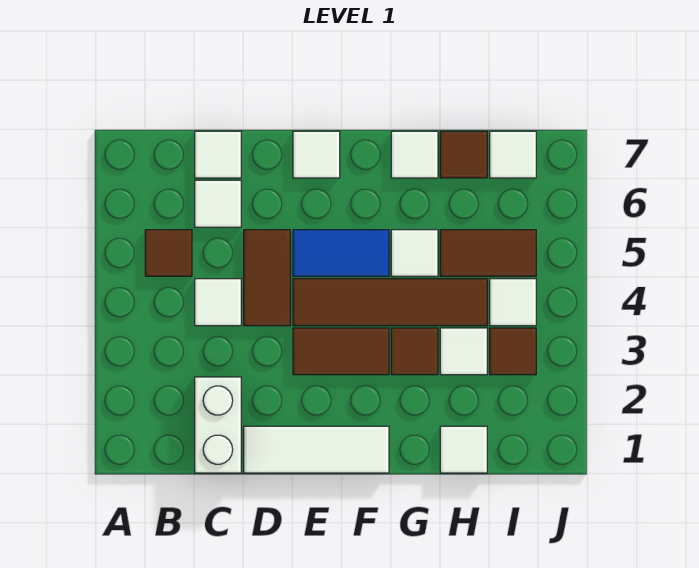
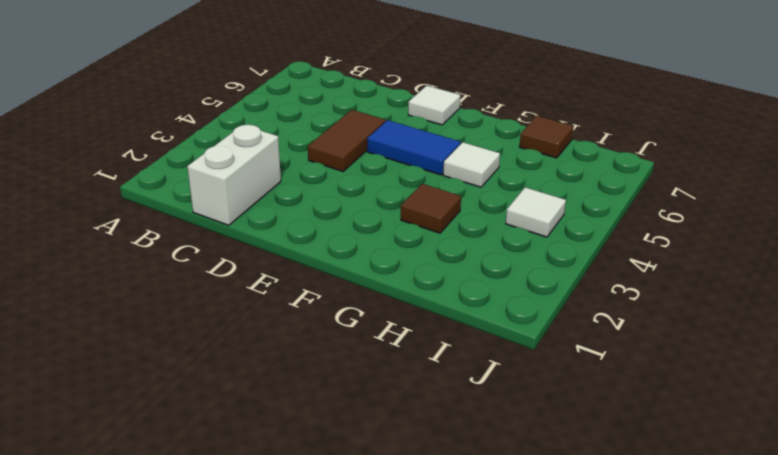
none -> brown tile B5 level 1
none -> white tile C4 level 1
none -> white tile C6 level 1

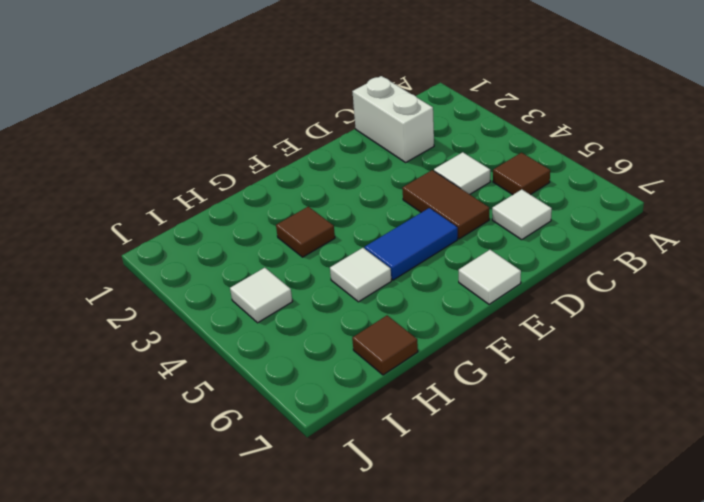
none -> white tile C7 level 1
none -> white tile D1:F1 level 1
none -> brown tile E3:F3 level 1

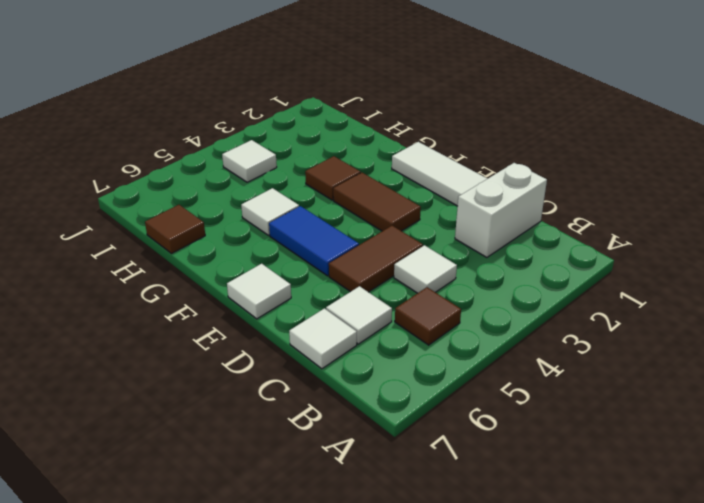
none -> brown tile E4:H4 level 1
none -> white tile G7 level 1
none -> white tile H1 level 1

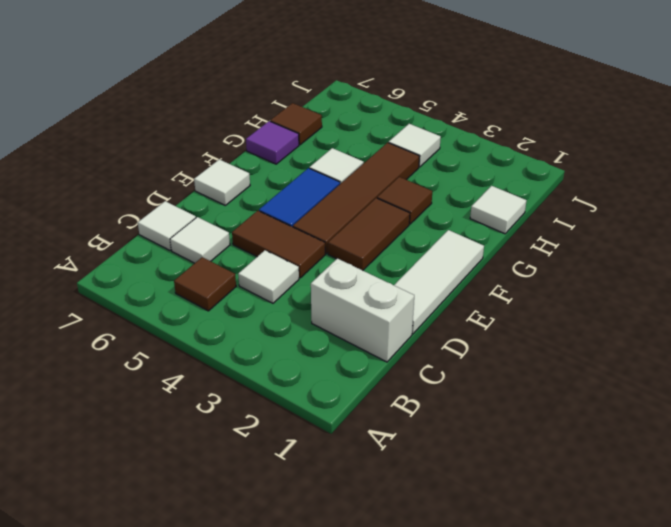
purple tile G7 level 1 -> white tile G7 level 1
none -> white tile H3 level 1
none -> brown tile H5:I5 level 1
none -> brown tile I3 level 1

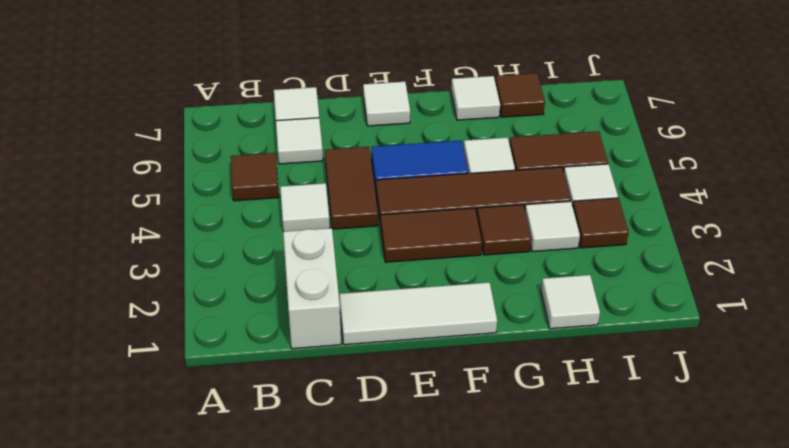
none -> white tile I7 level 1

